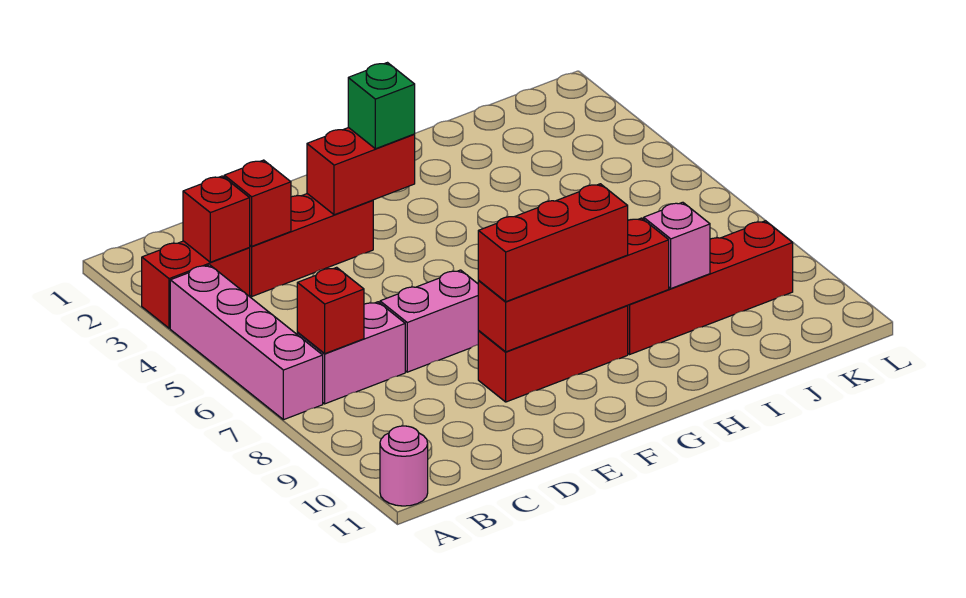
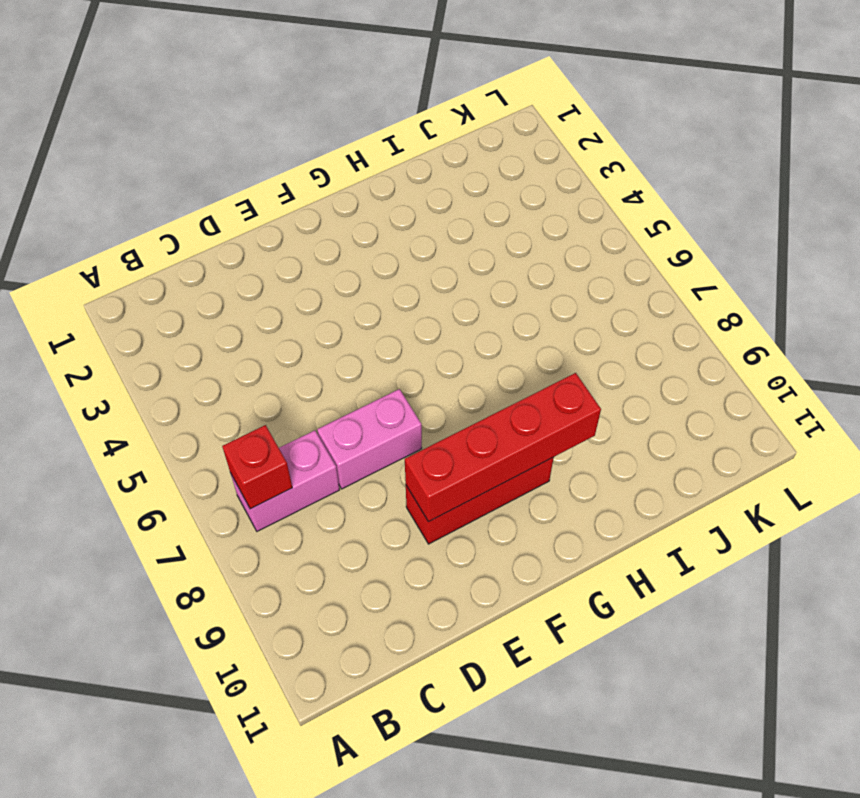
none -> red brick A3:B3 level 1
none -> pink brick A4:A7 level 1
none -> pink round brick A11 level 1

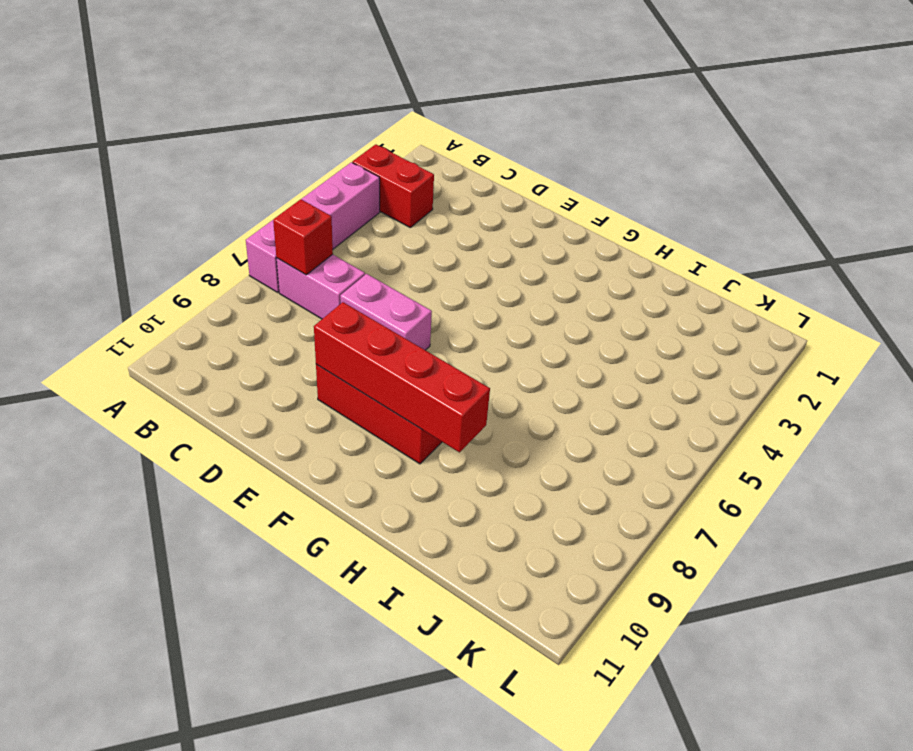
none -> pink round brick A11 level 1
none -> red brick C3:E3 level 1
none -> red brick H9:K9 level 1

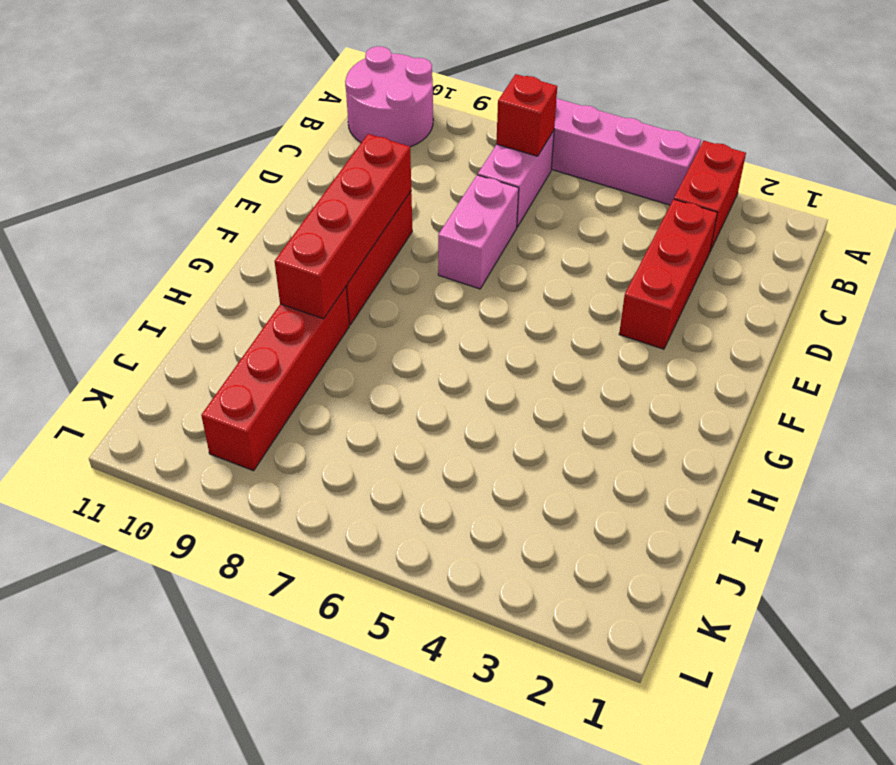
pink round brick A10:B11 level 1 -> pink round brick A11 level 1
none -> red brick B3 level 2
none -> red brick C3 level 2
none -> red brick E3:F3 level 2

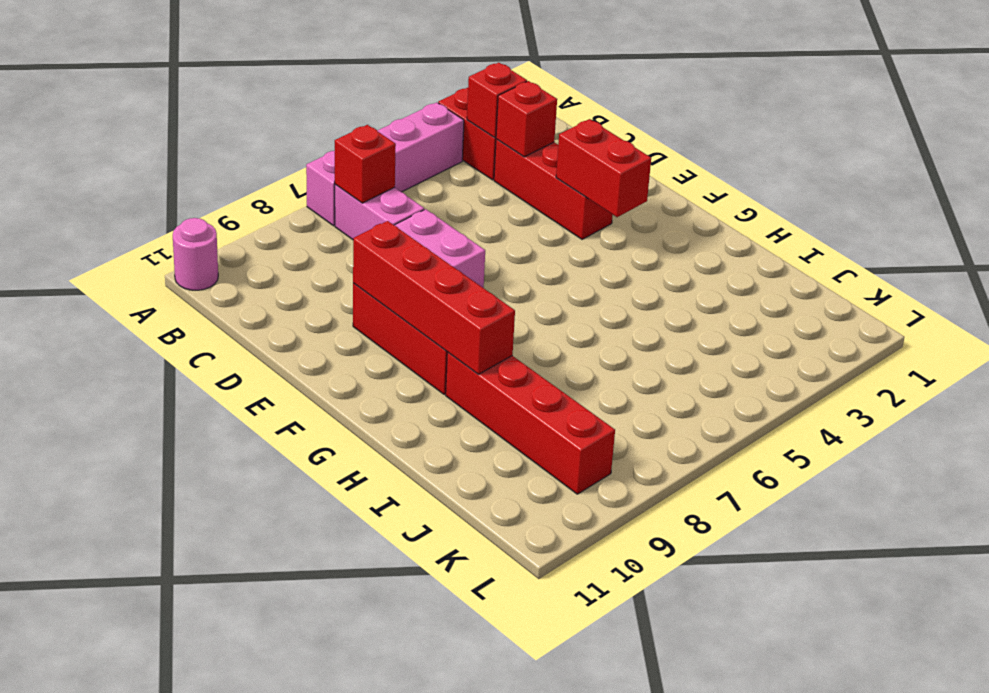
none -> pink brick I9 level 2
none -> red brick E9:G9 level 3
none -> green brick F3 level 3

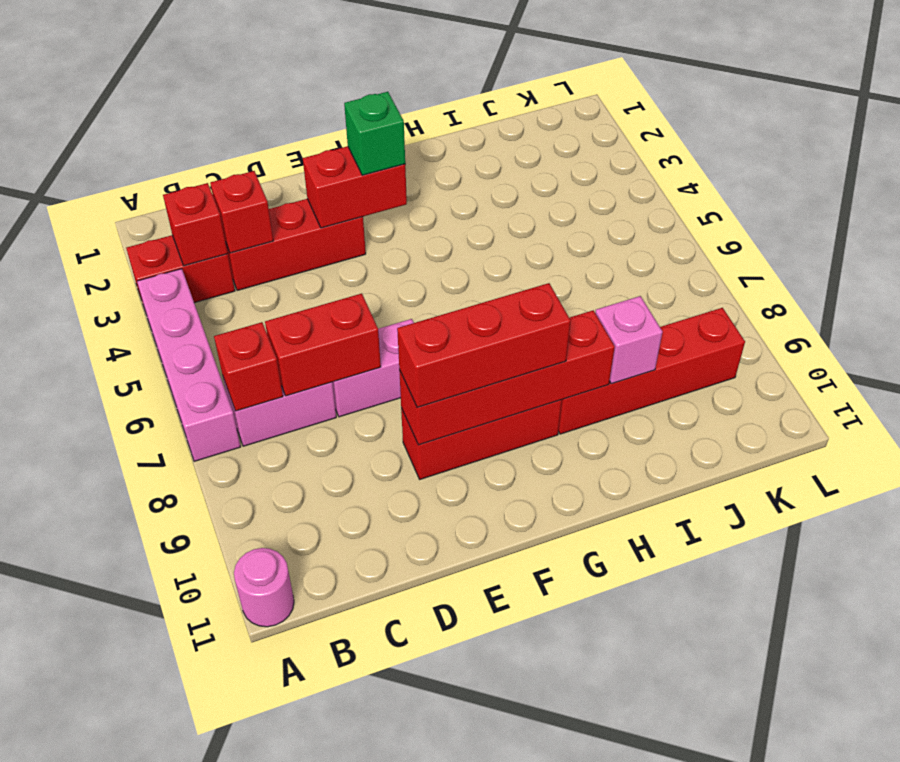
red brick C7:D7 level 2 -> none

